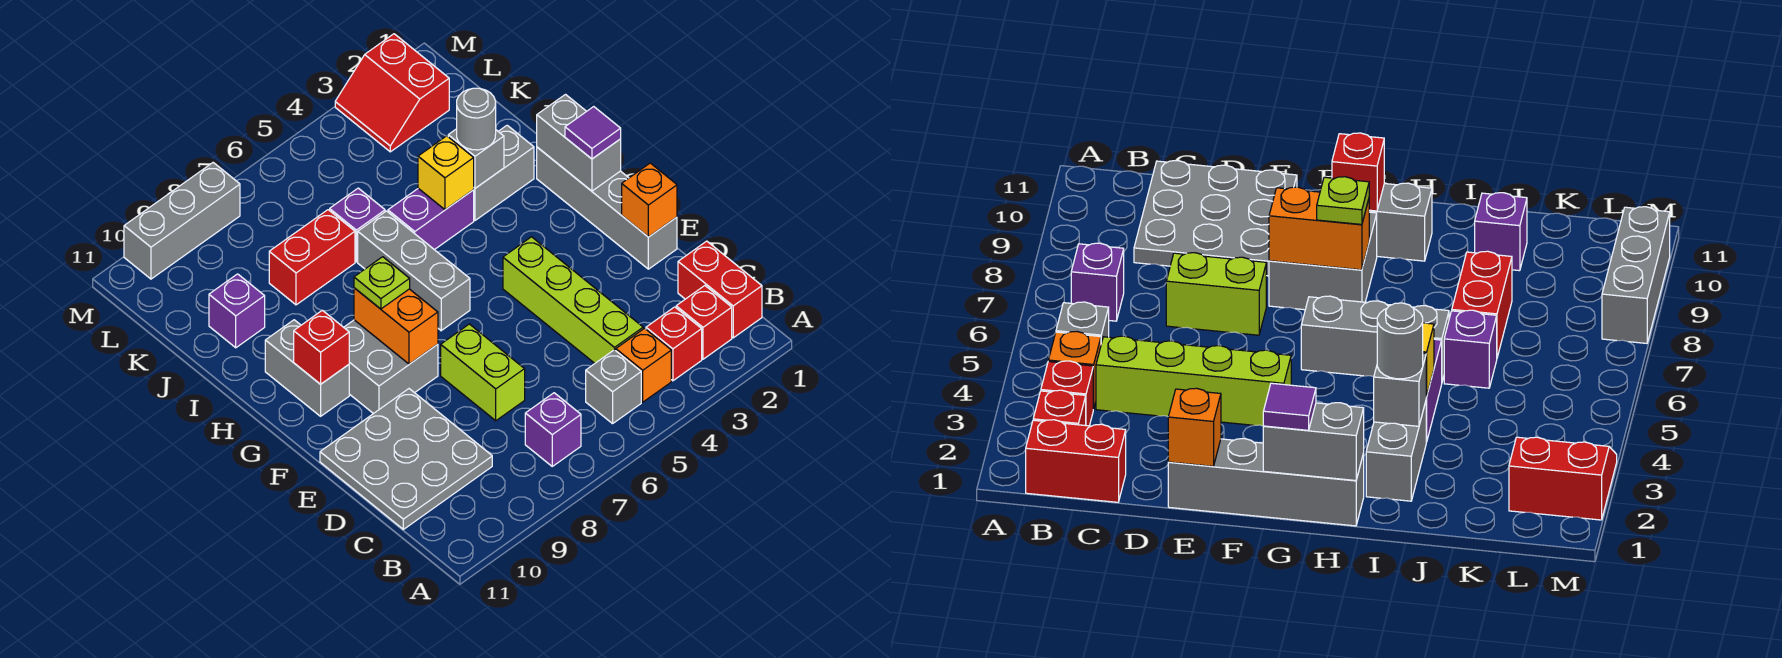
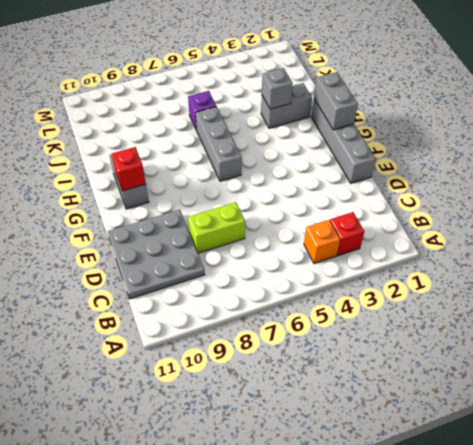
lime brick D7:D8 level 1 -> lime brick D7:E7 level 1
none -> red brick B1:C1 level 1
none -> red brick B2 level 1
none -> grey brick B5 level 1

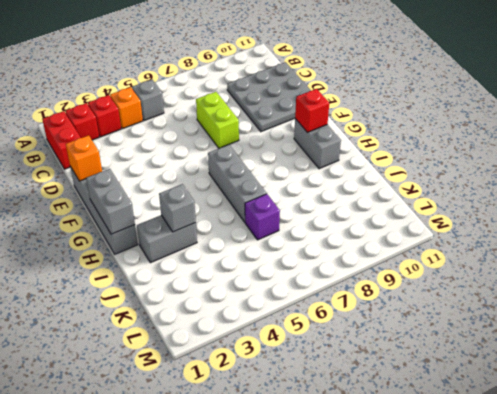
none -> purple brick B7 level 1
none -> lime brick C4:F4 level 1
none -> grey brick F8:G9 level 1

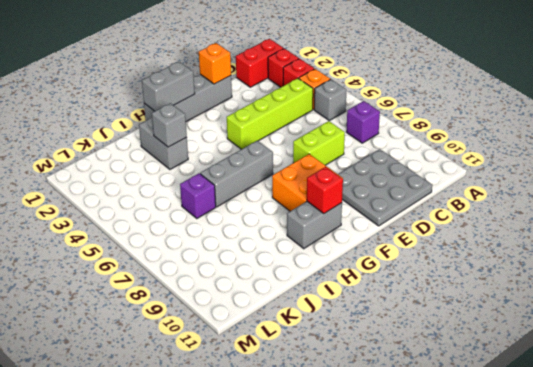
orange brick F8:G9 level 1 -> grey brick F8:G9 level 1
none -> purple brick I4:I5 level 1
none -> red brick J7:J8 level 1
none -> purple brick J10 level 1

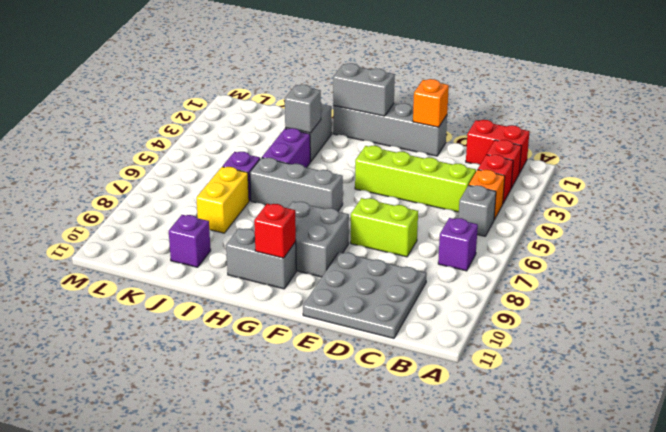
yellow brick J7:J8 level 1 -> red brick J7:J8 level 1
none -> red slope L2:M3 level 1 top 2
none -> grey brick M8:M10 level 1
none -> orange brick F8:G8 level 2

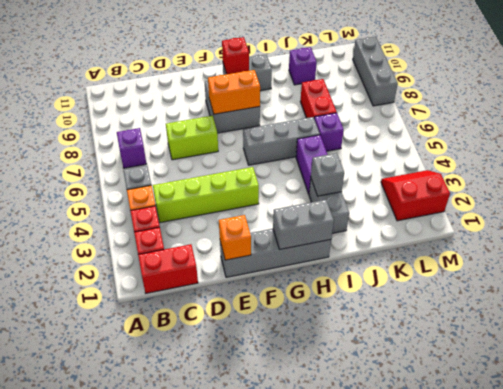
none -> grey plate C9:E11 level 1
none -> yellow brick I4 level 2
none -> purple tile G1 level 3

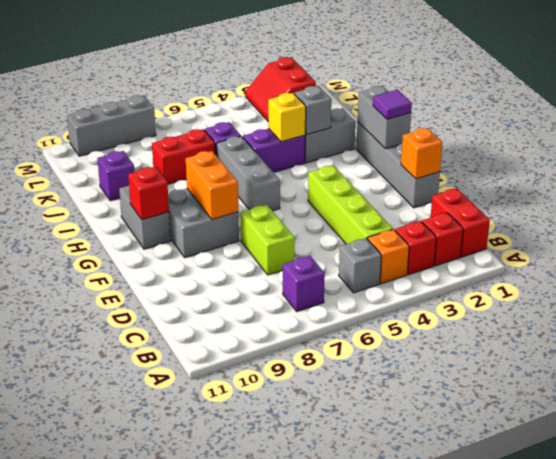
none -> grey plate C9:E11 level 1
none -> lime plate G8 level 3
none -> grey round brick I3 level 3

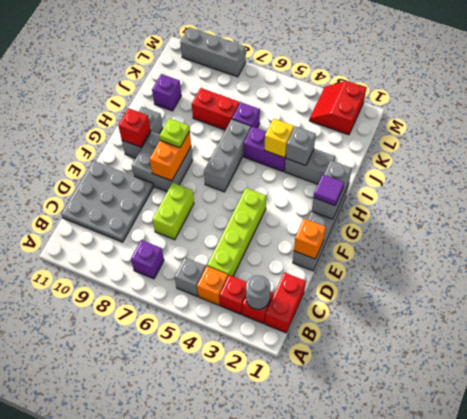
grey round brick B2 level 2 -> grey round brick I3 level 3

